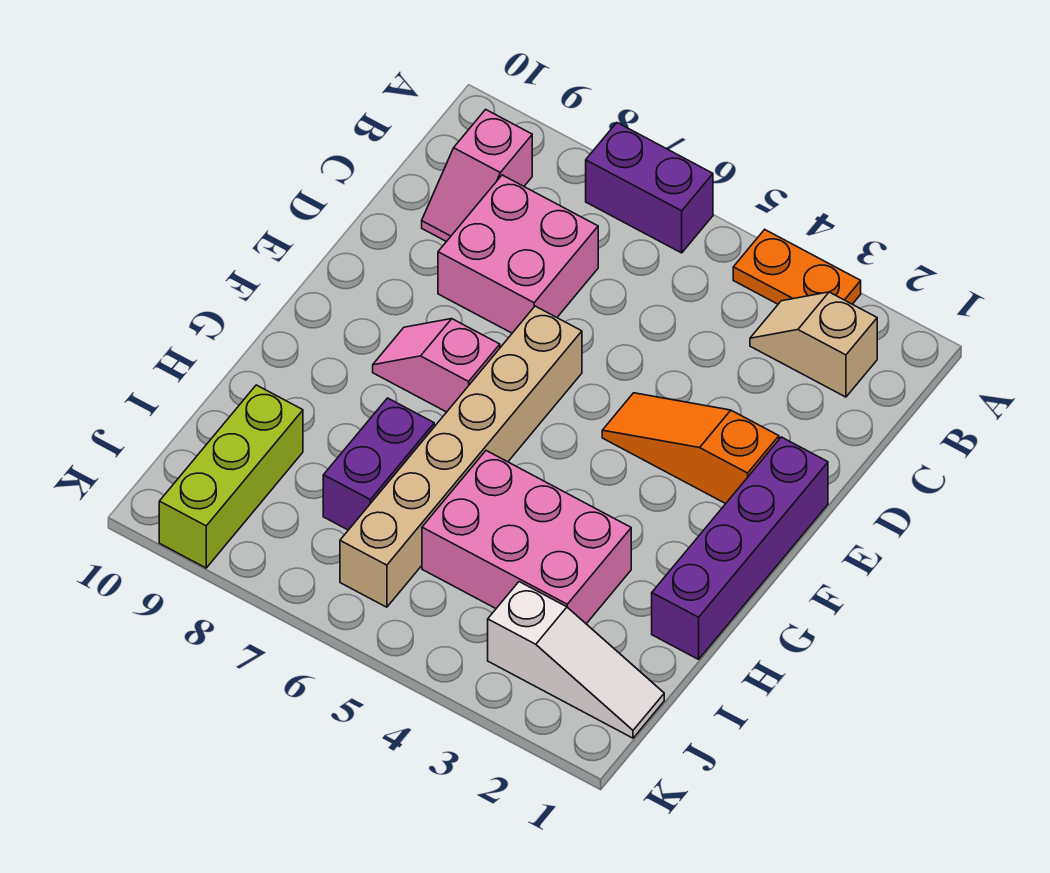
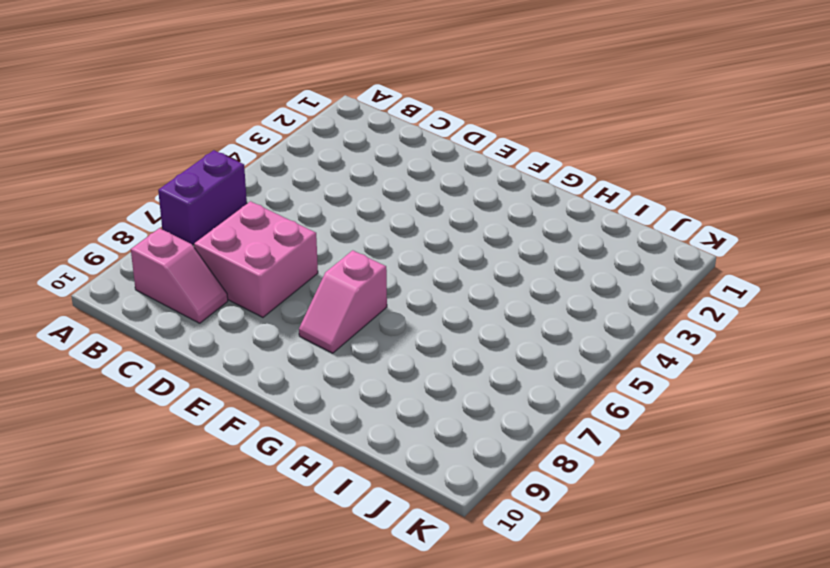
none -> orange plate A3:A4 level 1
none -> tan slope B2:B3 level 1 top 2
none -> purple brick E1:H1 level 1

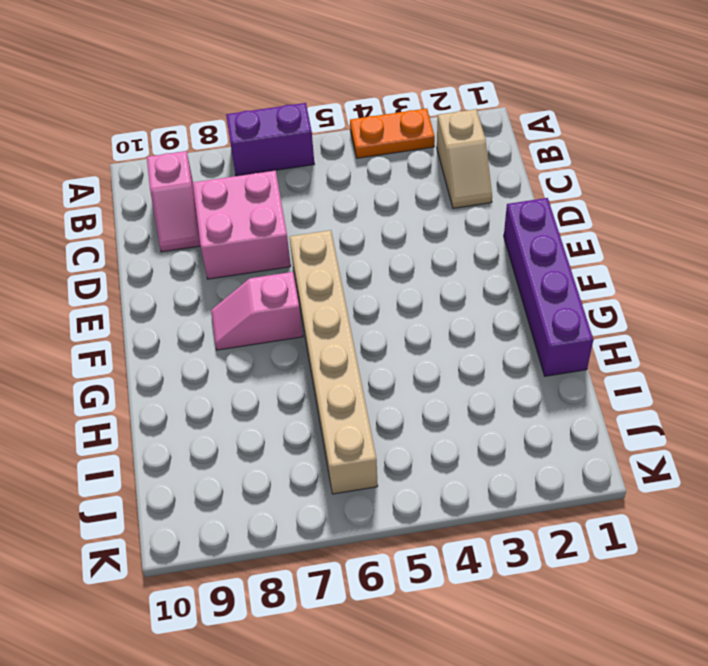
tan slope B2:C2 level 1 top B -> tan slope B2:B3 level 1 top 2
none -> orange slope E2:E4 level 1 top 2
none -> pink brick H3:I5 level 1
none -> purple brick H7:I7 level 1

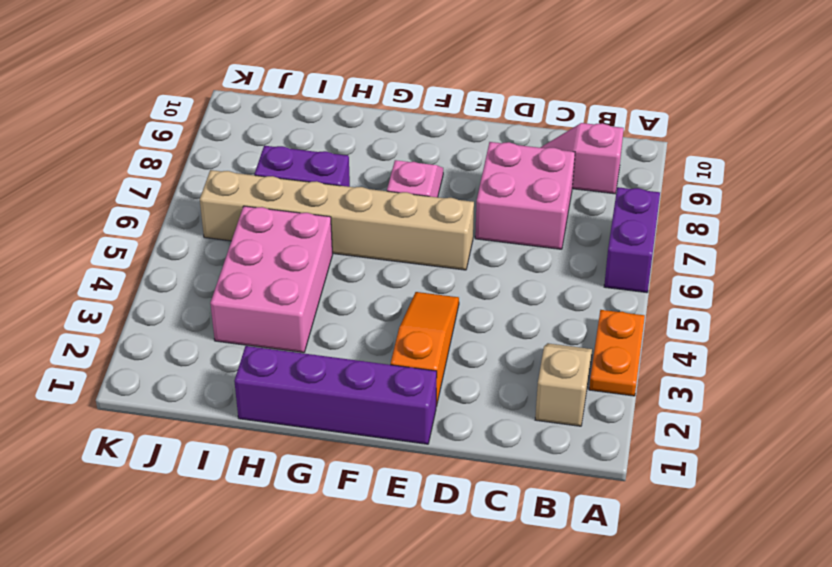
none -> lime brick I9:K9 level 1
none -> white slope J1:J3 level 1 top 3

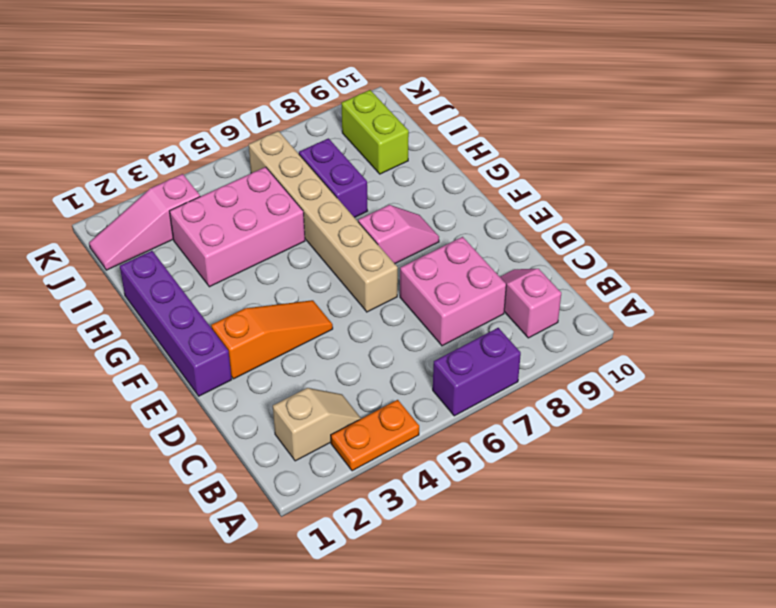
lime brick I9:J9 level 1 -> lime brick I9:K9 level 1
pink slope J1:J3 level 1 top 3 -> white slope J1:J3 level 1 top 3

